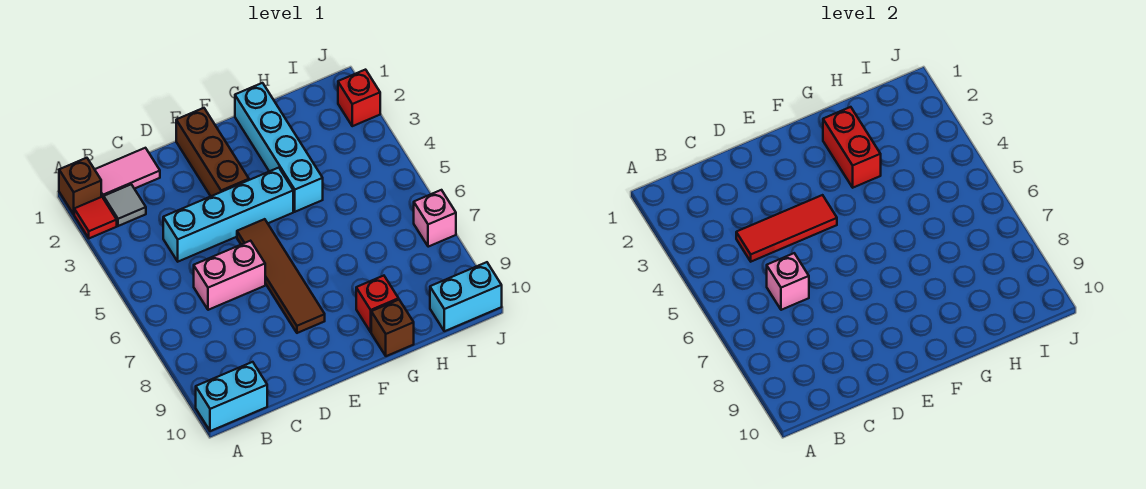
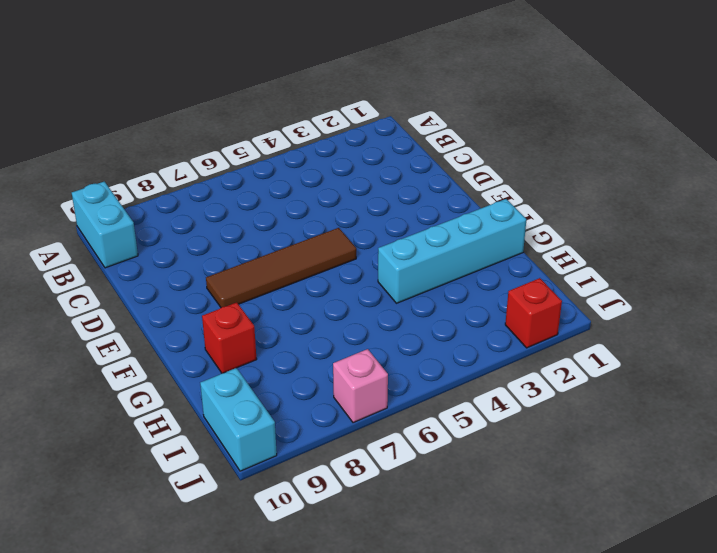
none -> brown brick A1 level 1
none -> red tile A2 level 1
none -> pink tile B1:C1 level 1

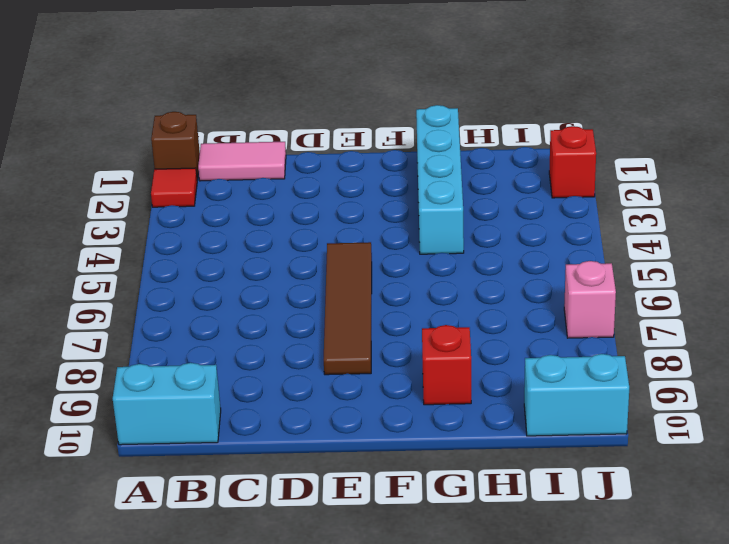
none -> grey tile B2 level 1
none -> cyan brick C4:F4 level 1
none -> pink brick C6:D6 level 1

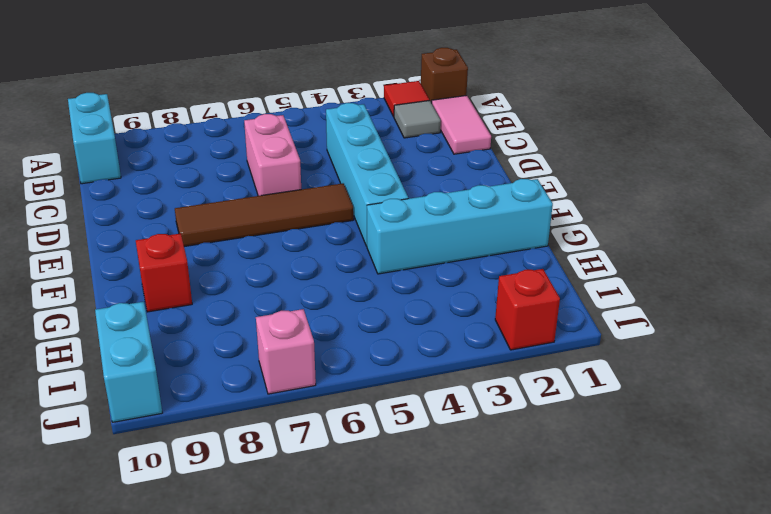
none -> brown brick E1:E3 level 1
none -> brown brick G10 level 1
none -> red tile C4:E4 level 2

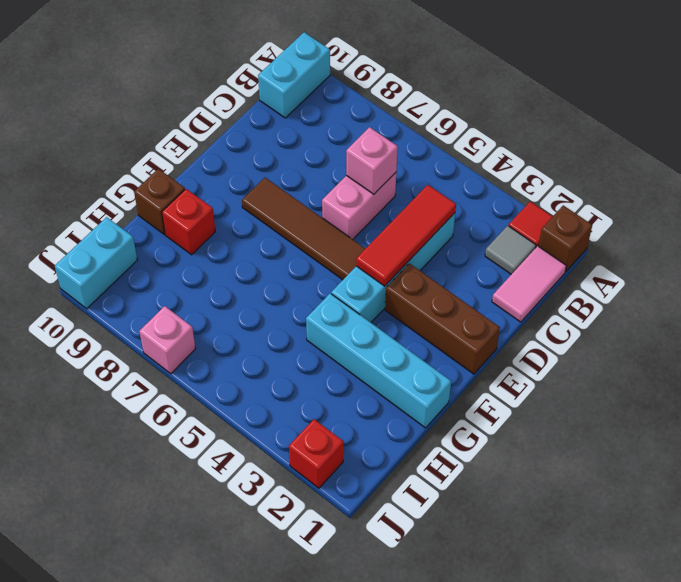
none -> red brick G2:G3 level 2

